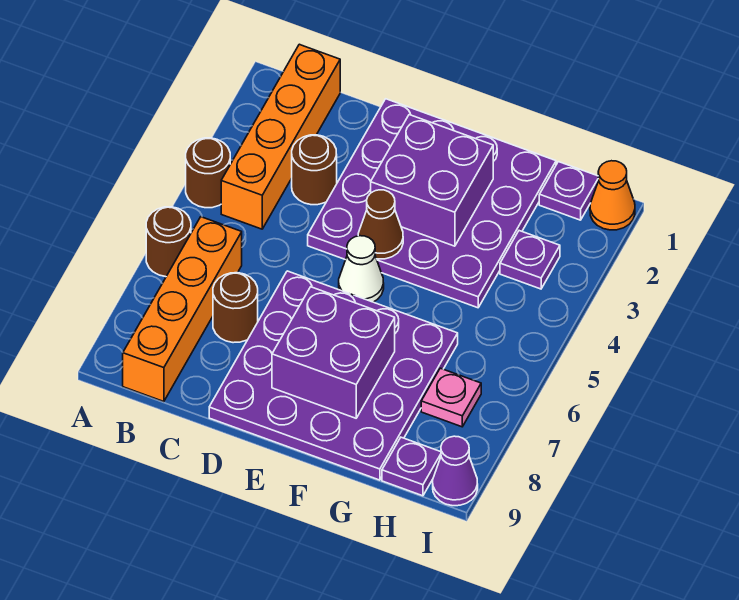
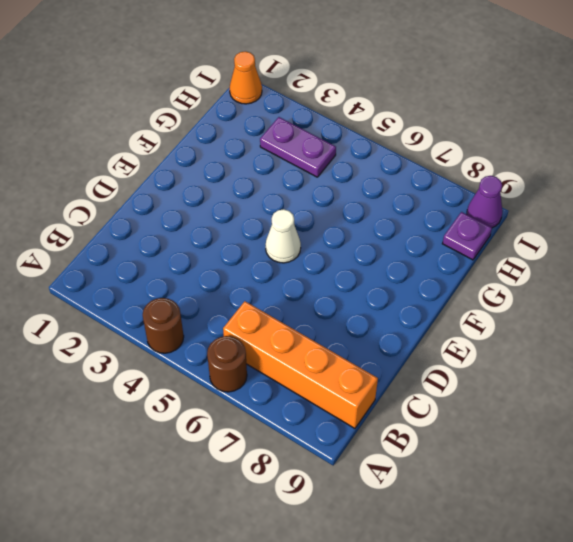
purple plate H3:H4 level 1 -> purple plate H3 level 1
none -> orange brick B1:B4 level 1
none -> brown round brick C3 level 1
none -> brown round brick C7 level 1

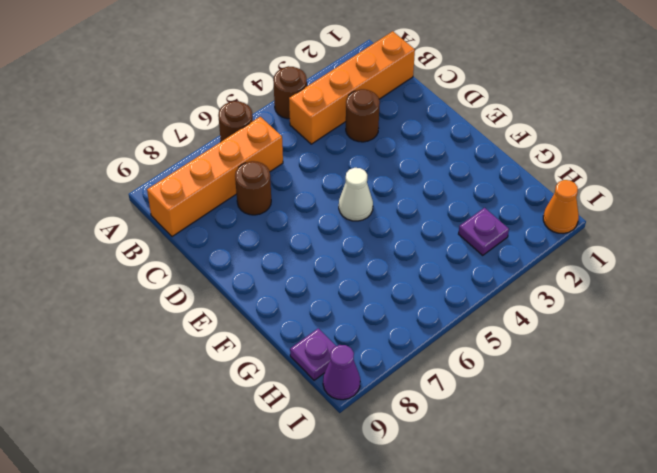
none -> purple plate D1:G4 level 1
none -> purple plate D6:G9 level 1
none -> purple plate H1 level 1

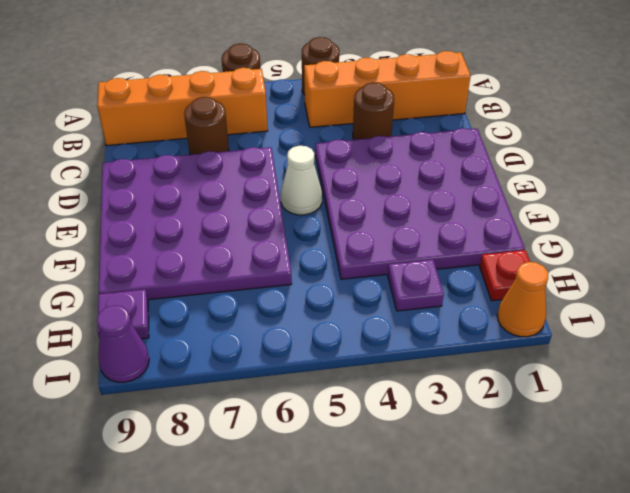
red plate H1 level 1 -> purple plate H1 level 1
none -> pink plate H7 level 1
none -> purple brick E2:F3 level 2
none -> brown cone E4 level 2

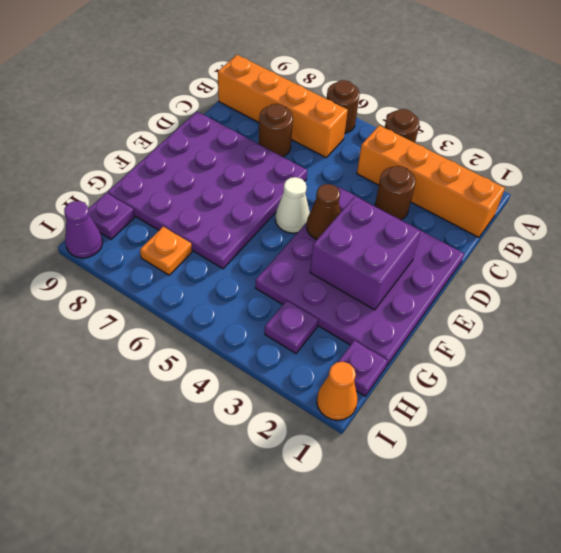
orange plate H7 level 1 -> pink plate H7 level 1
none -> purple brick E7:F8 level 2

